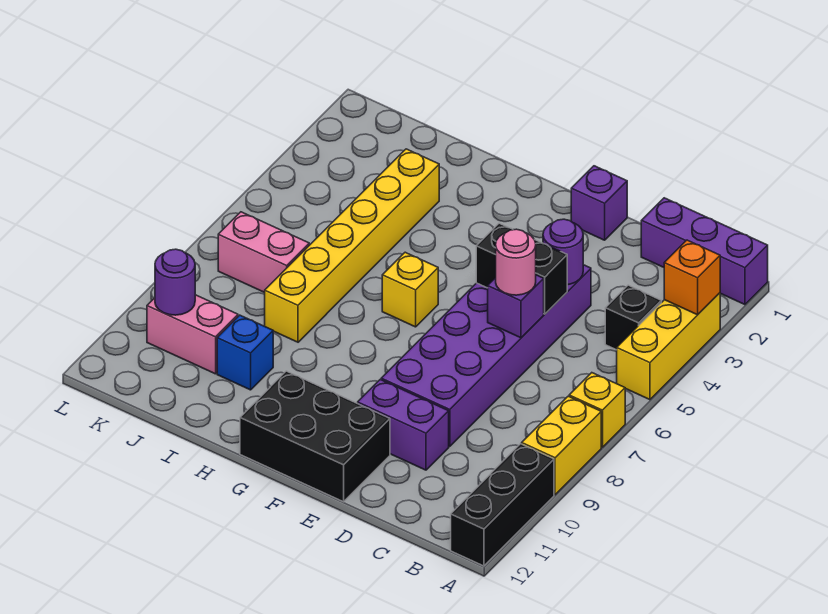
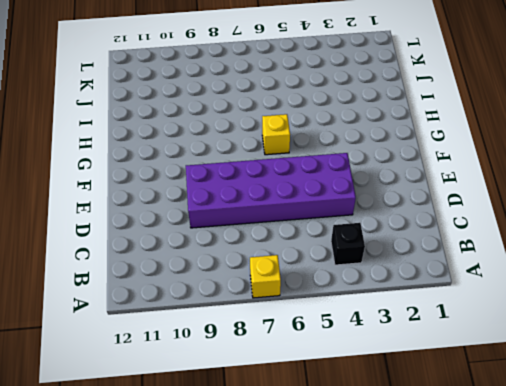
none -> purple brick A1:C1 level 1
none -> yellow brick A3:A5 level 1
none -> yellow brick A8:A9 level 1

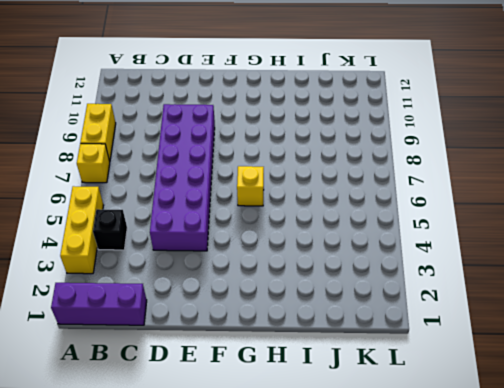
none -> black brick A10:A12 level 1
none -> purple brick D10:E10 level 1
none -> purple brick E1 level 1

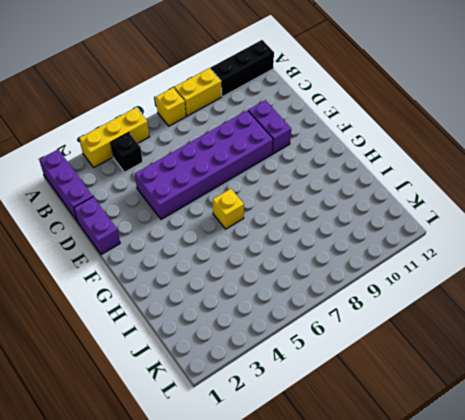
purple brick D1:E1 level 1 -> purple brick E1 level 1
none -> black brick E11:G12 level 1
none -> yellow brick I3:I8 level 1
none -> blue brick I10 level 1

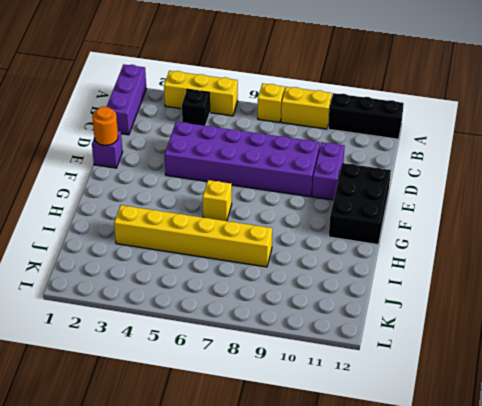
orange round brick E1 level 2 -> none
none -> blue brick I10 level 1
none -> pink brick J7:K7 level 1
none -> pink brick J10:K10 level 1

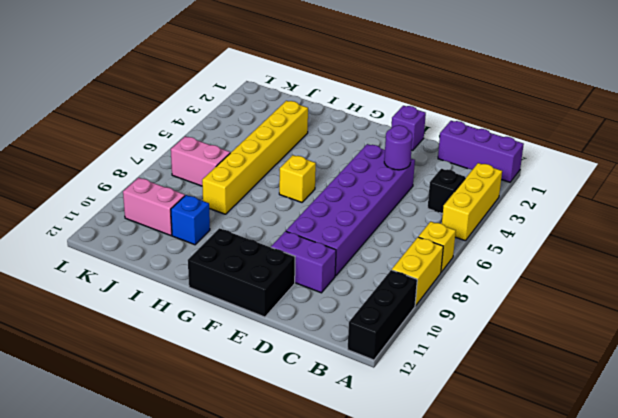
none -> orange brick A3 level 2
none -> black brick D5:E5 level 2
none -> purple brick D6 level 2

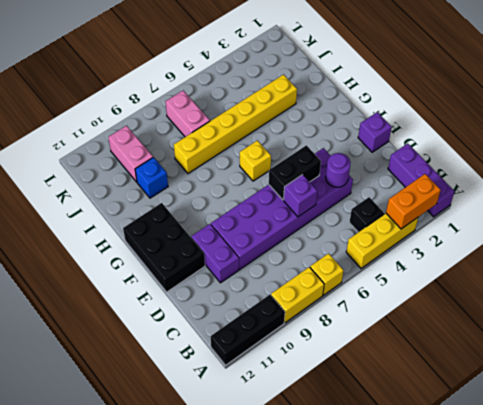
orange brick A2:A3 level 2 -> orange brick A3 level 2
black brick E5:E6 level 2 -> black brick D5:E5 level 2
none -> purple round brick K10 level 2
none -> pink round brick D6 level 3

